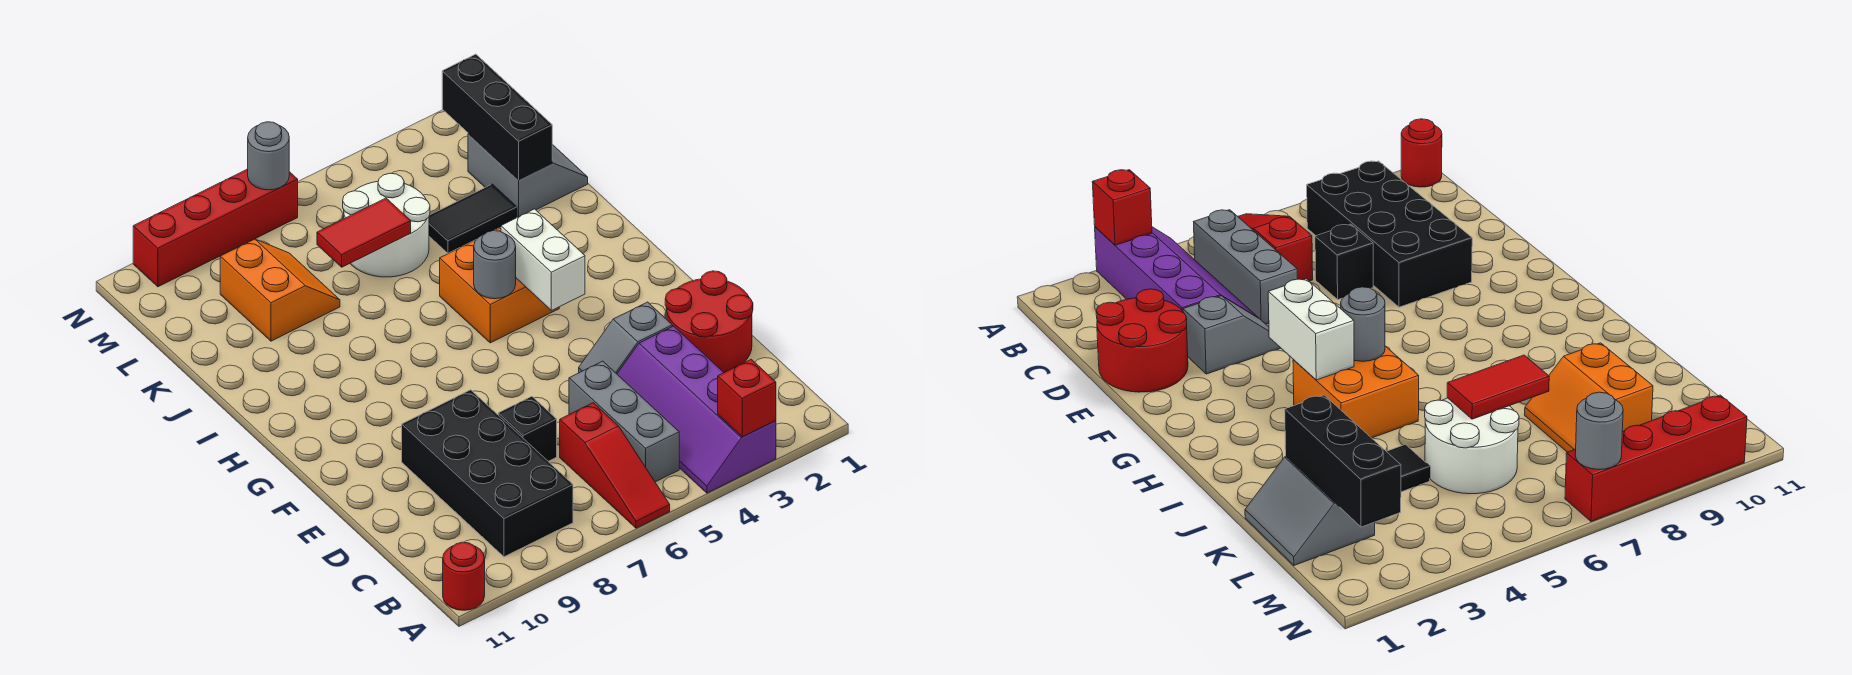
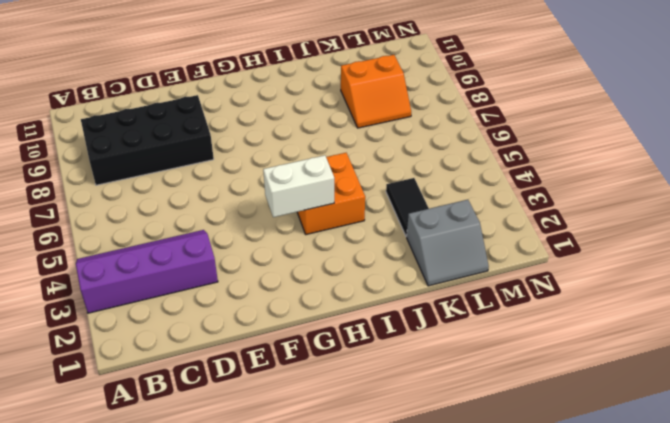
none -> red slope A6:C6 level 1 top C
none -> red round brick A11 level 1
none -> grey brick B5:D5 level 1

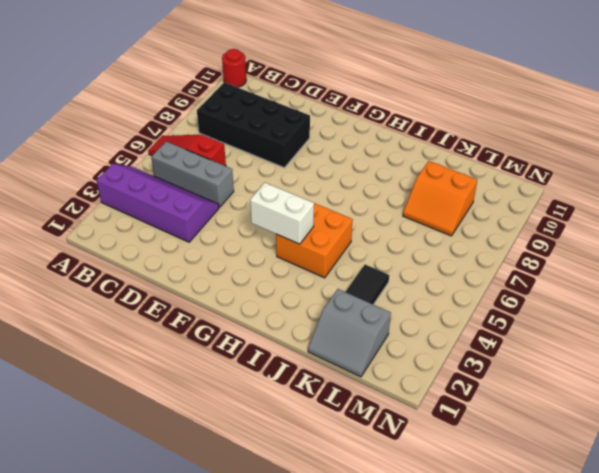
none -> red round brick D1:E2 level 1
none -> black brick D7 level 1
none -> grey slope E3:E4 level 1 top 3

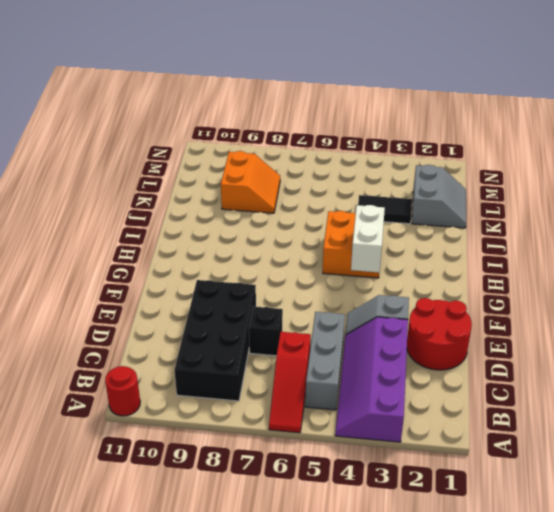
none -> white round brick K5:L6 level 1
none -> red brick N7:N10 level 1
none -> red brick A3 level 2

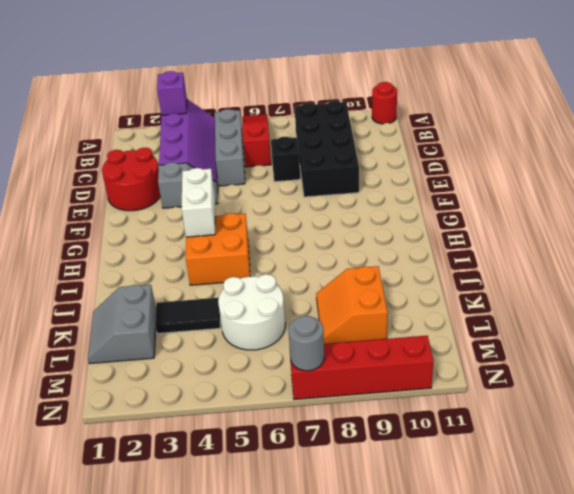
purple brick A3 level 2 -> red brick A3 level 2
none -> grey round brick H5 level 2
none -> black brick K2:M2 level 2
none -> red tile K6:K7 level 2

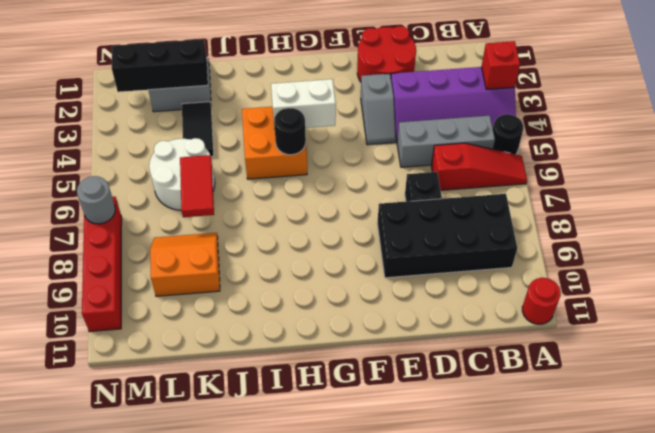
black round brick A5 level 1 -> none
black round brick H5 level 2 -> grey round brick H5 level 2

